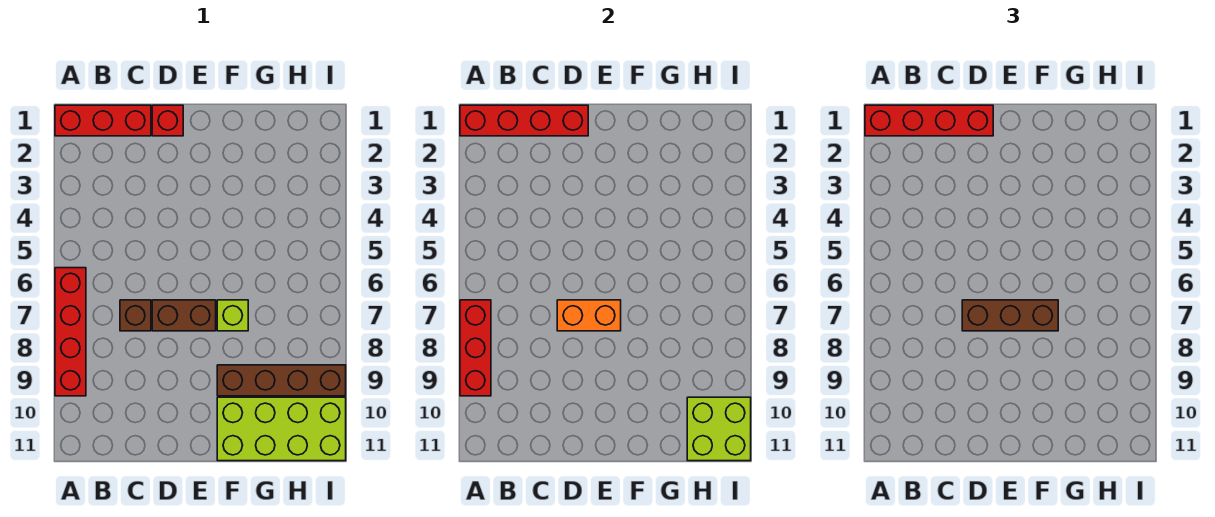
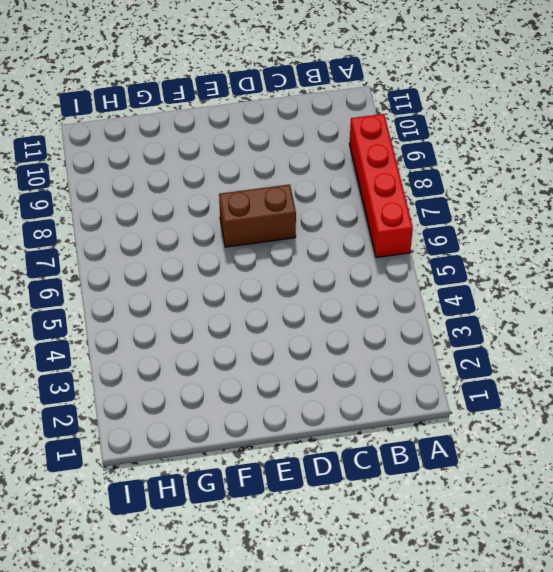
none -> red brick A1:C1 level 1
none -> brown brick C7 level 1
none -> red brick D1 level 1

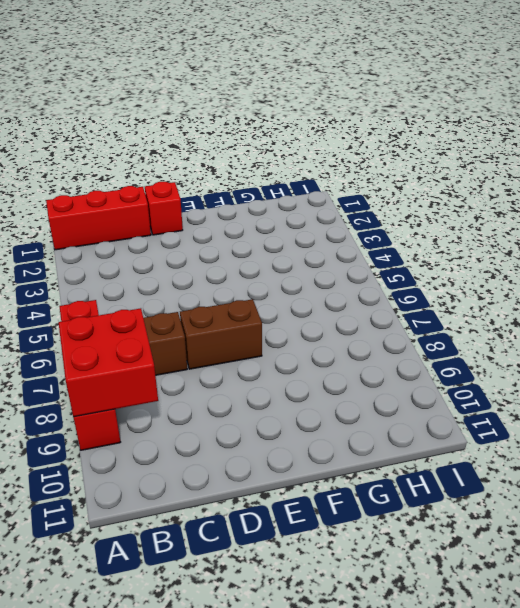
red brick A8:B9 level 2 -> red brick A7:A9 level 2
none -> lime brick F7 level 1
none -> brown brick F9:I9 level 1
none -> lime brick F10:I11 level 1

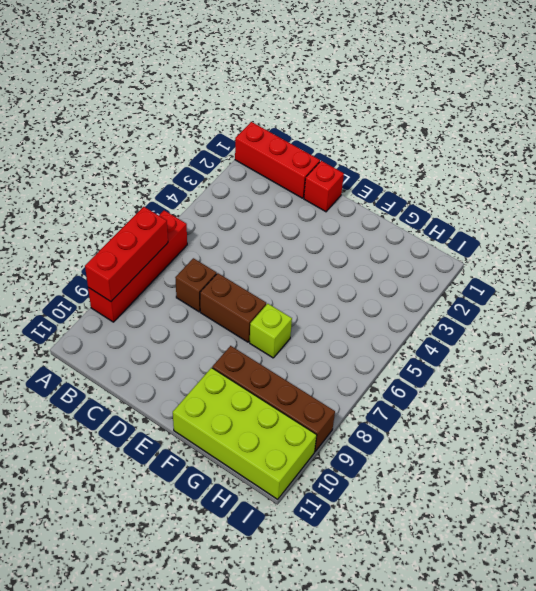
none -> red brick A1:D1 level 2
none -> orange brick D7:E7 level 2
none -> lime brick H10:I11 level 2

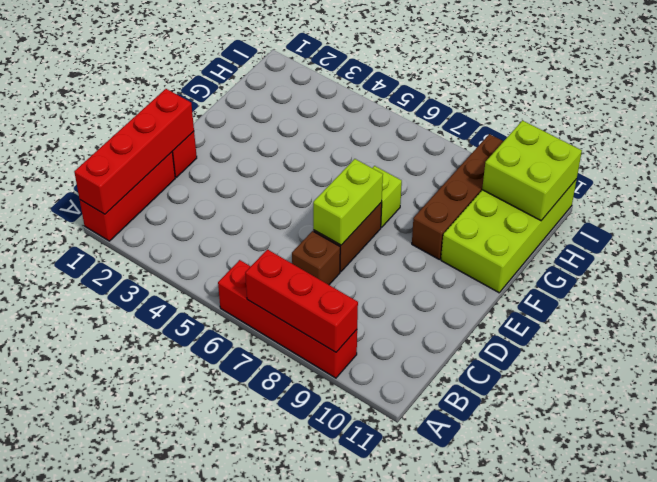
lime brick D7:E7 level 2 -> orange brick D7:E7 level 2
none -> red brick A1:D1 level 3
none -> brown brick D7:F7 level 3

